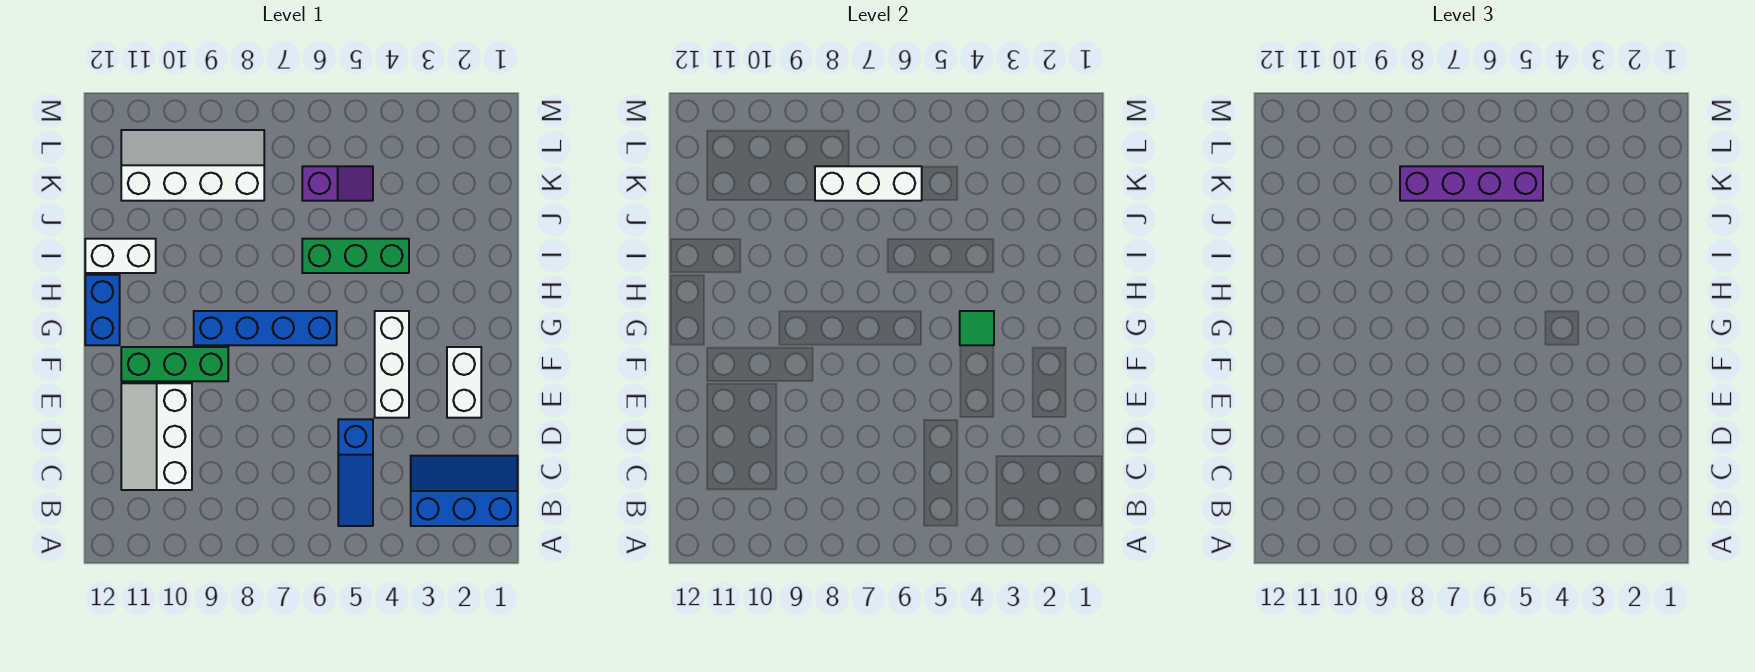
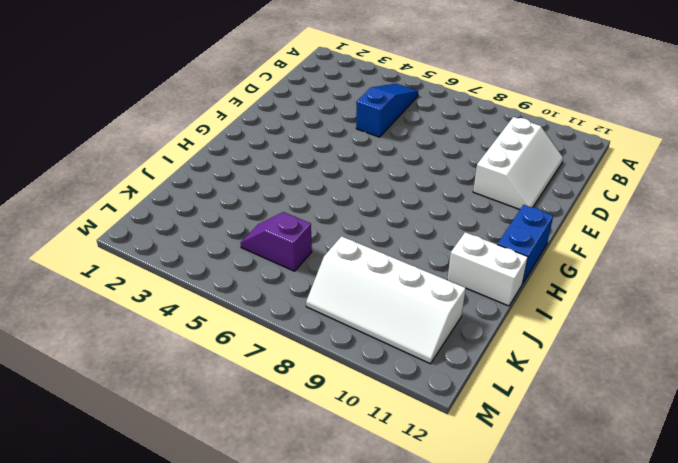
none -> blue slope B1:C3 level 1 top B
none -> white brick E2:F2 level 1
none -> white brick E4:G4 level 1

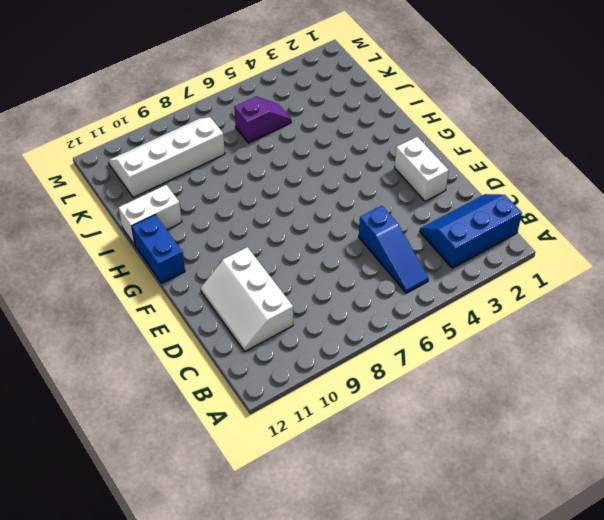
none -> white brick E4:G4 level 1
none -> green brick F9:F11 level 1
none -> blue brick G6:G9 level 1

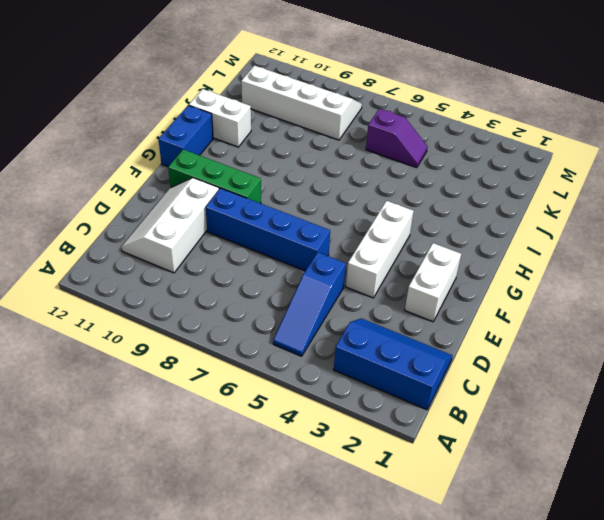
blue brick E6:E9 level 1 -> blue brick G6:G9 level 1
none -> green brick I4:I6 level 1
none -> green tile G4 level 2
none -> white brick K6:K8 level 2

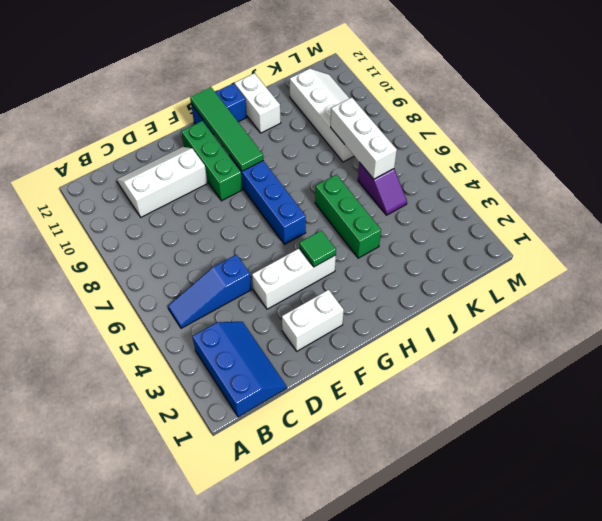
green tile G9:G12 level 2 -> none
none -> purple brick K5:K8 level 3

